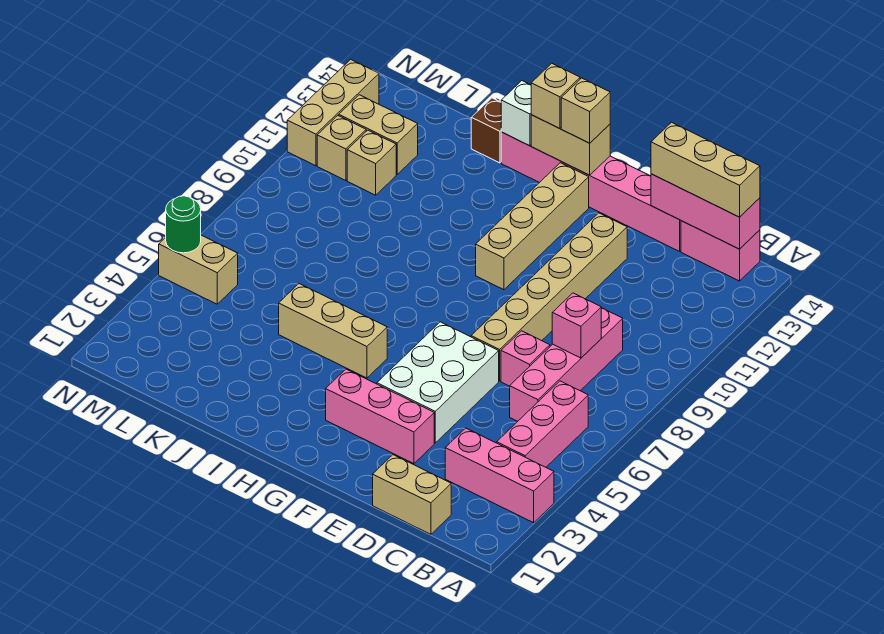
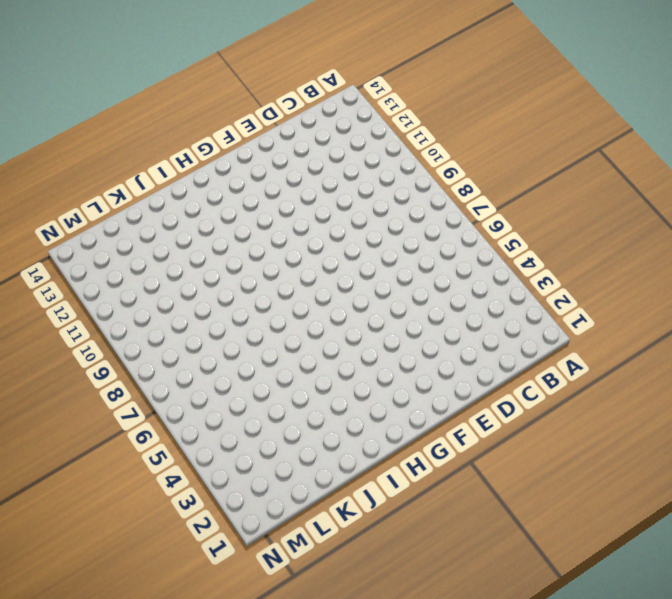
none -> pink brick A3:C3 level 1
none -> pink brick B4:B6 level 1
none -> pink brick B14:C14 level 1

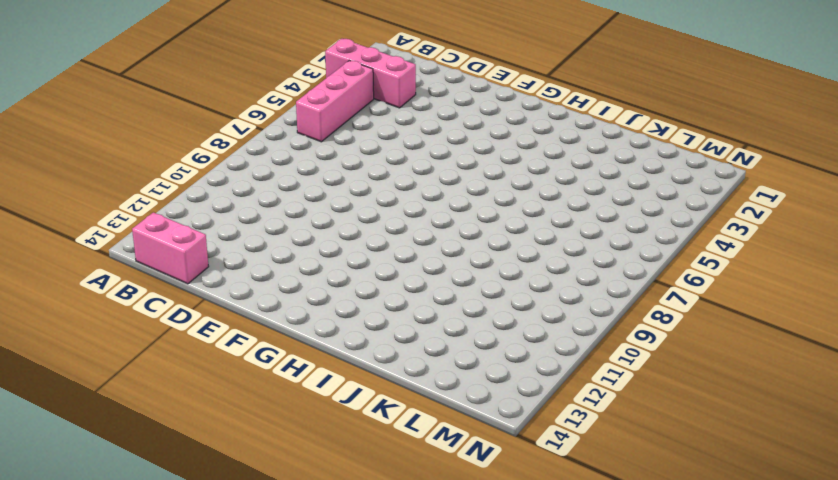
none -> tan brick C1:D1 level 1
none -> pink brick C6:C9 level 1
none -> pink brick D7 level 1

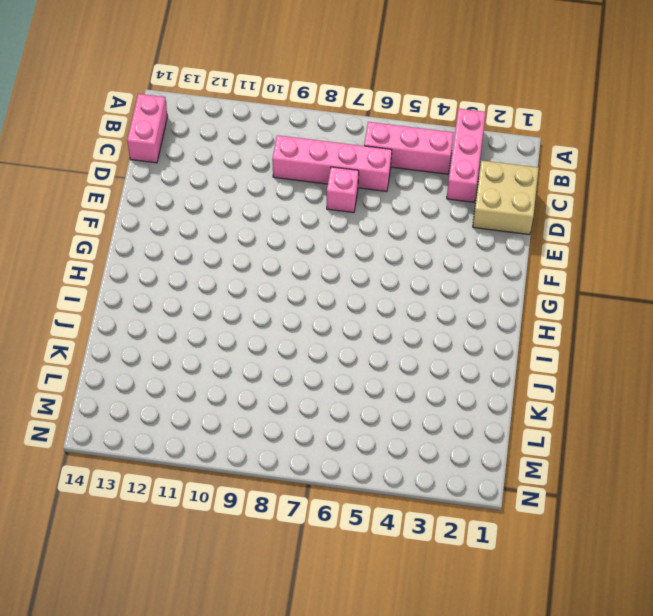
tan brick C1:D2 level 1 -> tan brick C1:D1 level 1
none -> pink brick D14:I14 level 1
none -> pink brick E3:G3 level 1
none -> white brick E4:F6 level 1

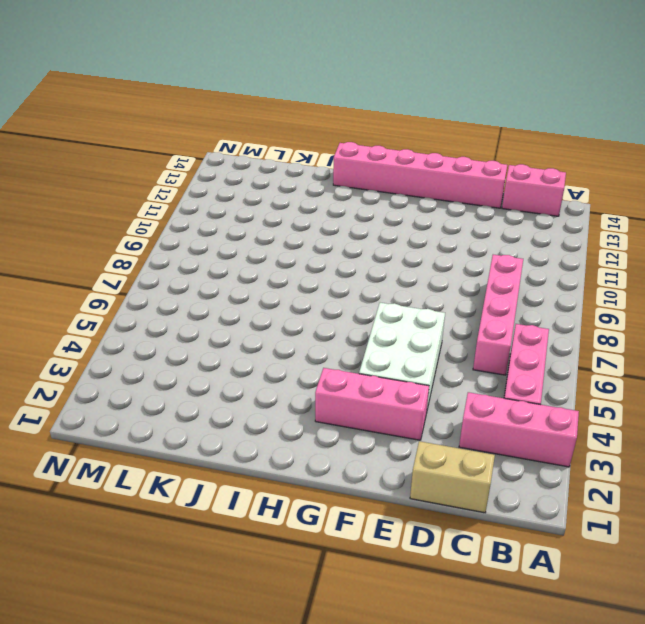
none -> pink brick D7 level 1
none -> tan brick E7:E12 level 1
none -> tan brick G10:G13 level 1

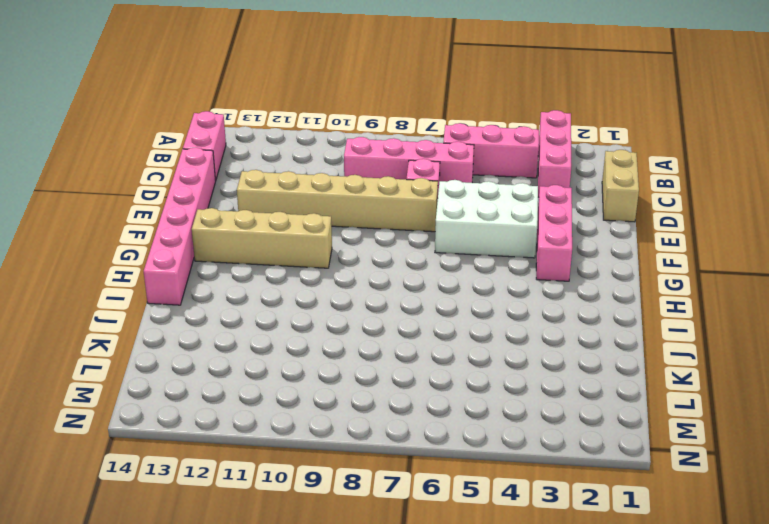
none -> tan brick H5:J5 level 1
none -> brown brick J14 level 1
none -> tan brick L11 level 1

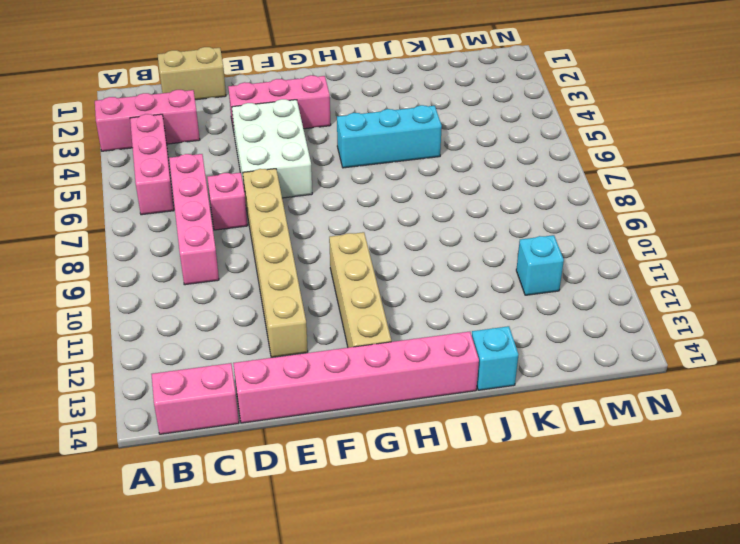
cyan brick H5:J5 level 1 -> tan brick H5:J5 level 1
cyan brick J14 level 1 -> brown brick J14 level 1
cyan brick L11 level 1 -> tan brick L11 level 1
none -> tan brick L12:M12 level 1
none -> tan brick M5:N5 level 1
none -> tan brick M11 level 1

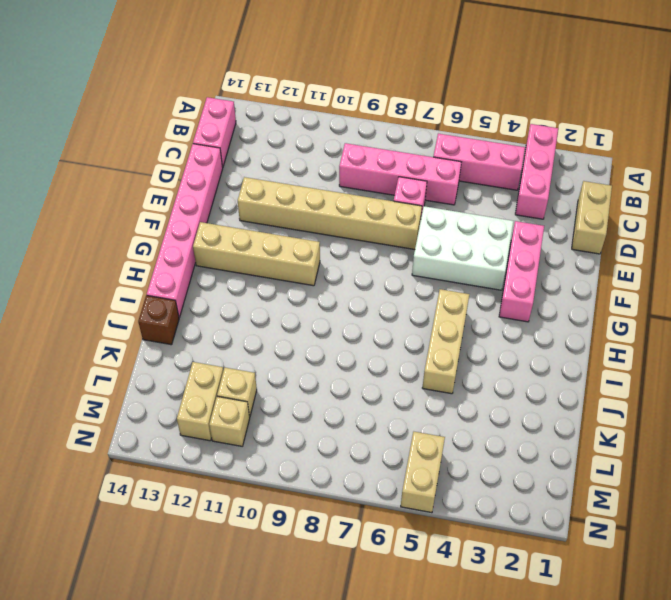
none -> tan brick N11:N13 level 1
none -> pink brick B14:D14 level 2
none -> pink brick C8 level 2

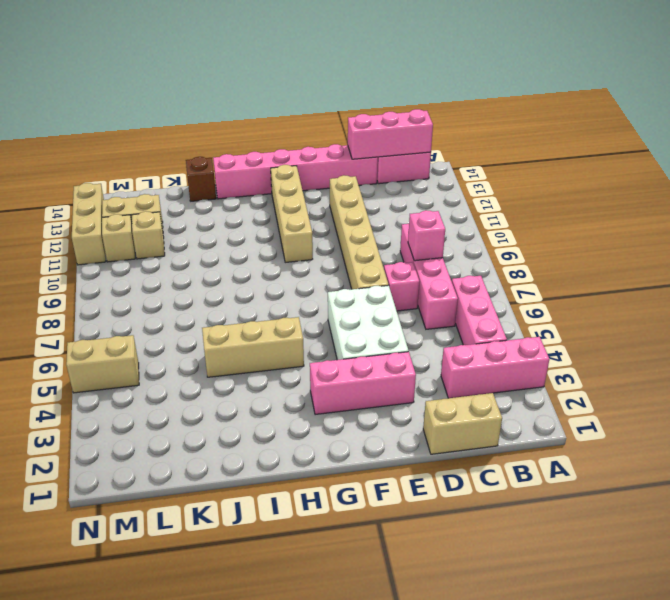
none -> tan brick G14:H14 level 2
none -> white brick I14 level 2
none -> green round brick N5 level 2

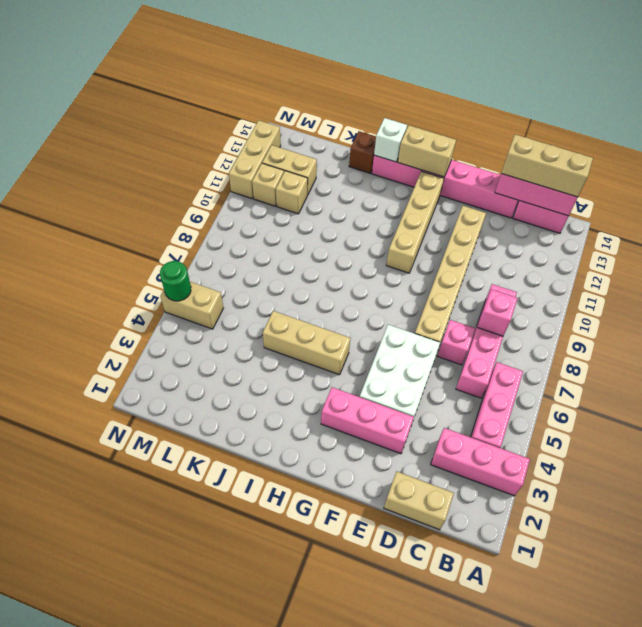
none -> tan brick G14 level 3
none -> tan brick H14 level 3

